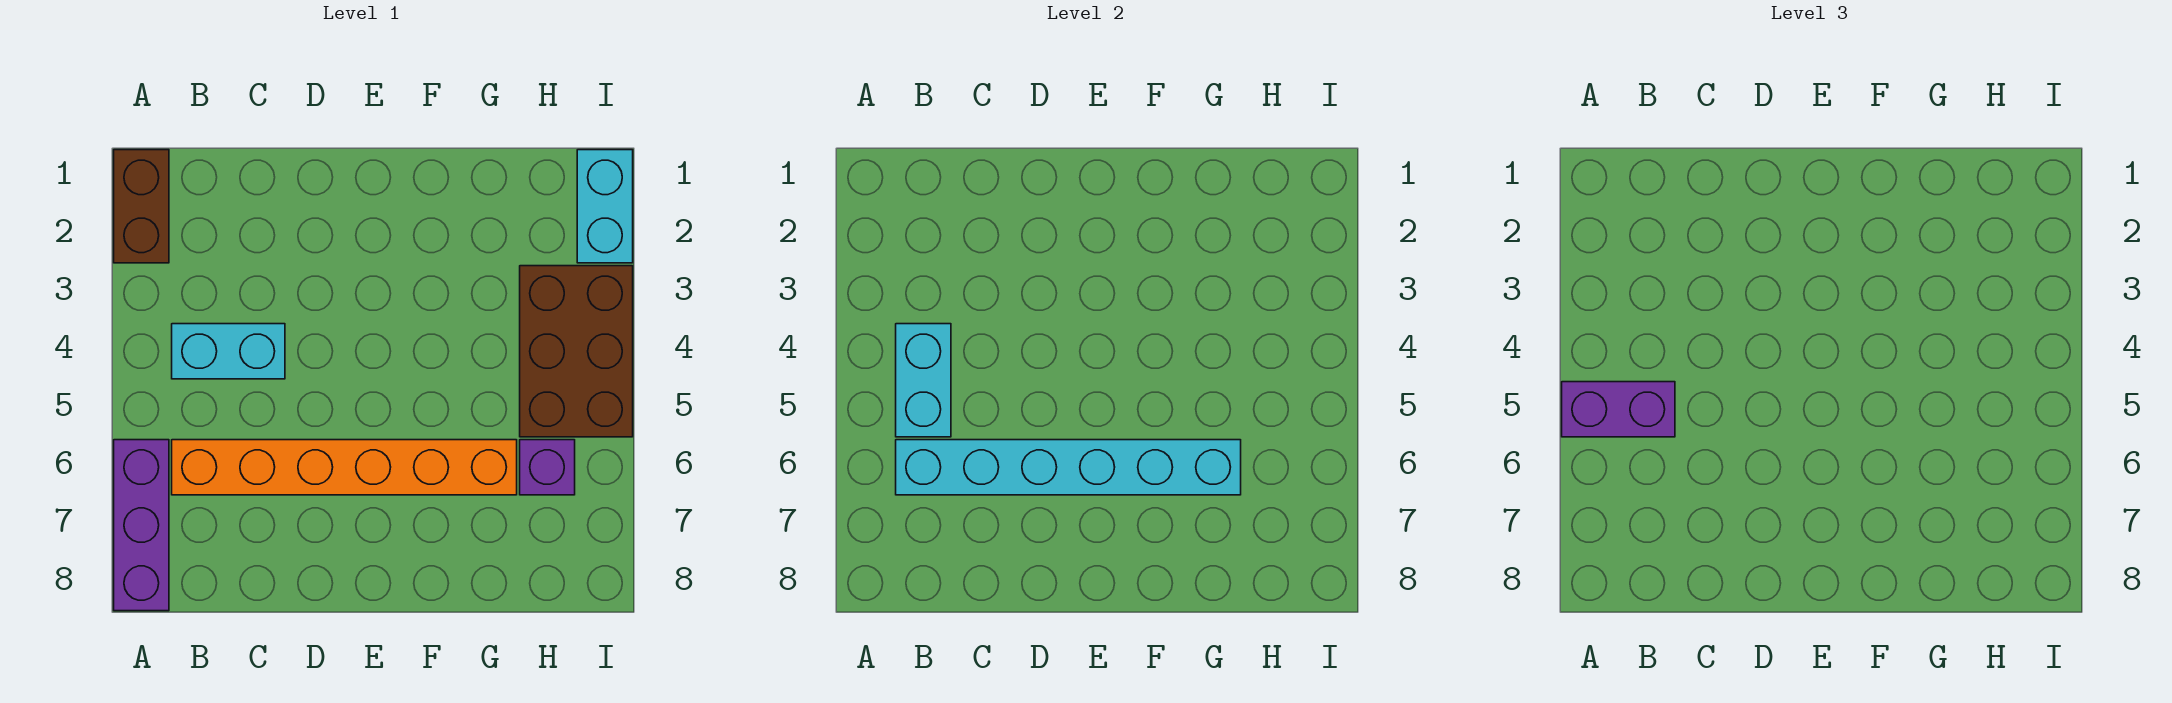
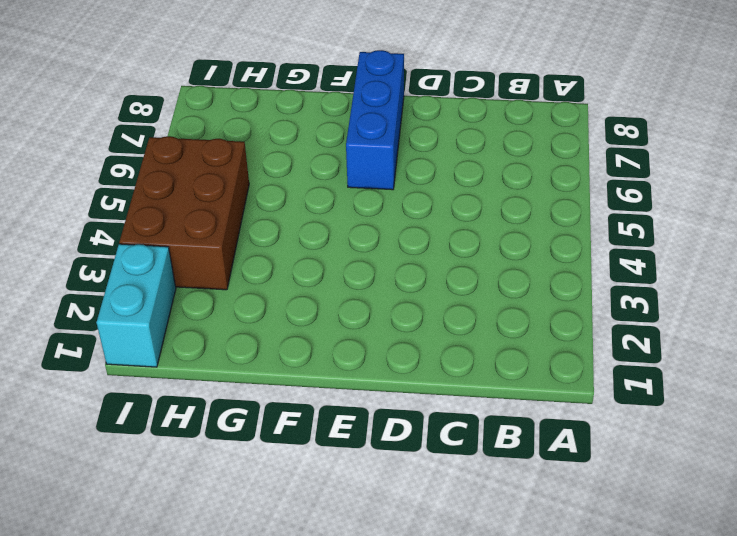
blue brick E6:E8 level 1 -> orange brick B6:G6 level 1
none -> brown brick A1:A2 level 1
none -> purple brick A6:A8 level 1

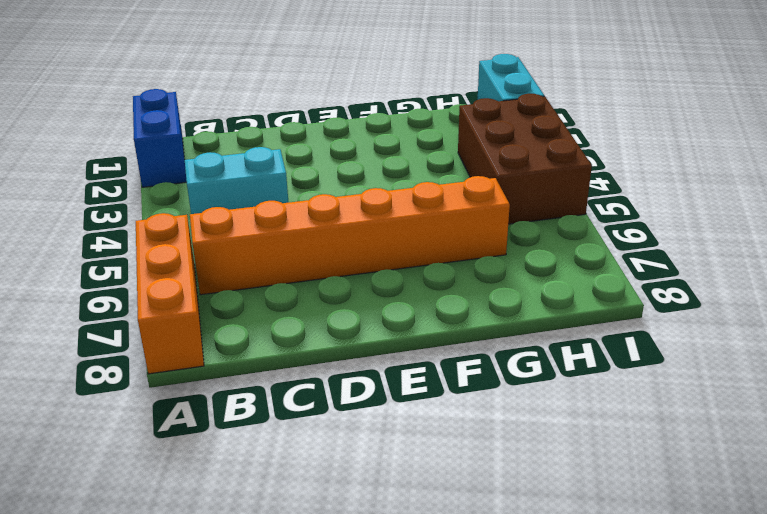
blue brick A1:A2 level 1 -> brown brick A1:A2 level 1
orange brick A6:A8 level 1 -> purple brick A6:A8 level 1
none -> purple brick H6 level 1
none -> cyan brick B4:B5 level 2

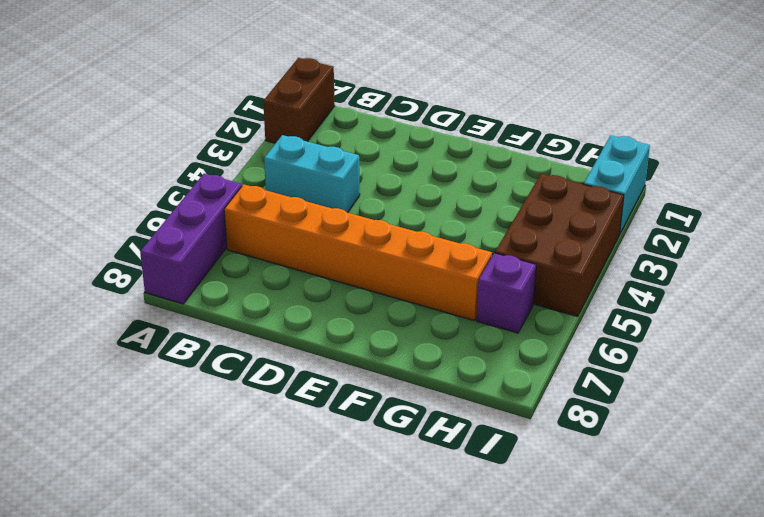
none -> cyan brick B4:B5 level 2
none -> cyan brick B6:G6 level 2

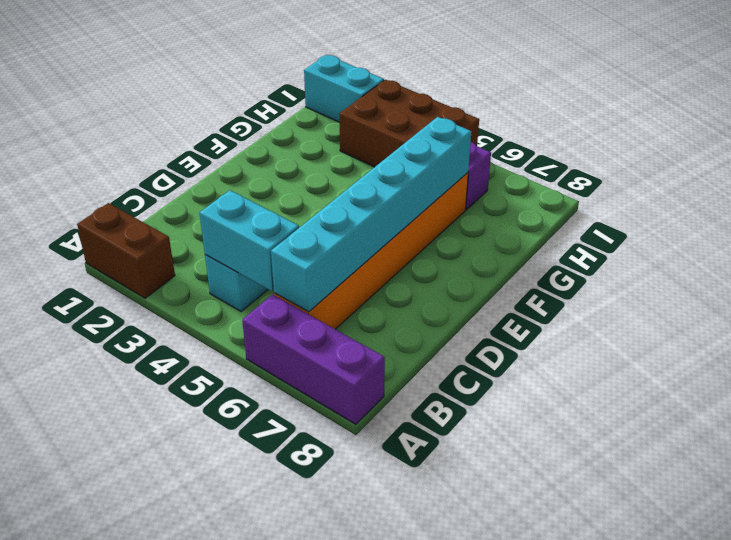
none -> purple brick A5:B5 level 3

